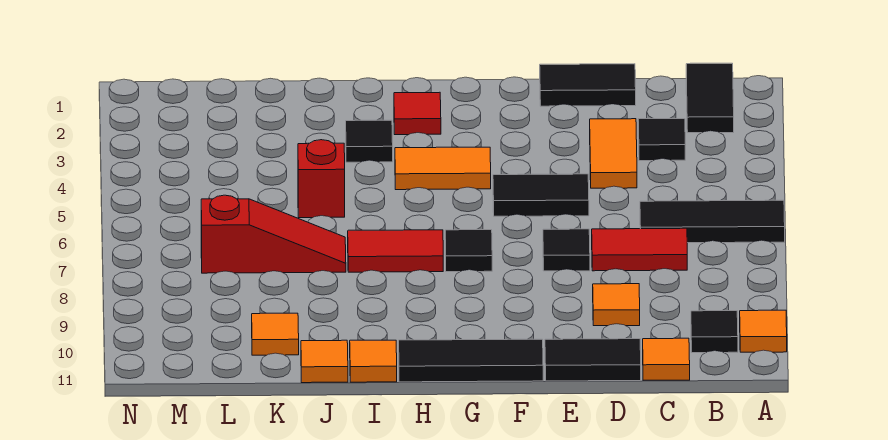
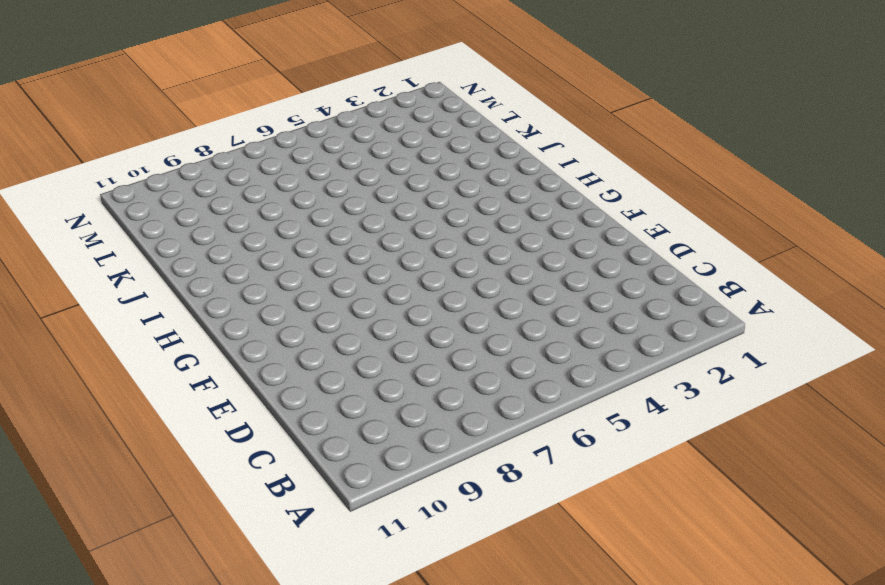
none -> black tile A6:C6 level 1
none -> orange tile A10 level 1
none -> black tile B1:B2 level 1

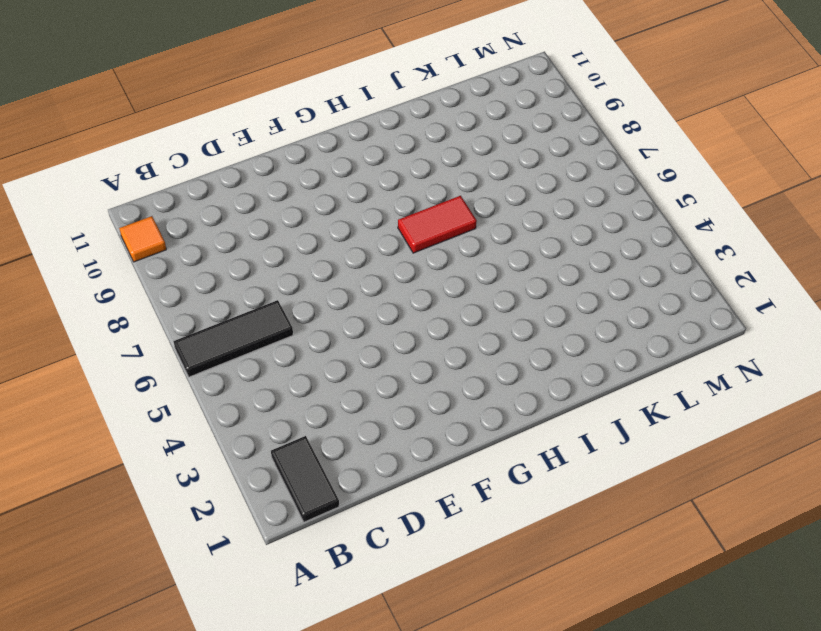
none -> black tile B10 level 1
none -> black tile C3 level 1
none -> red tile C7:D7 level 1

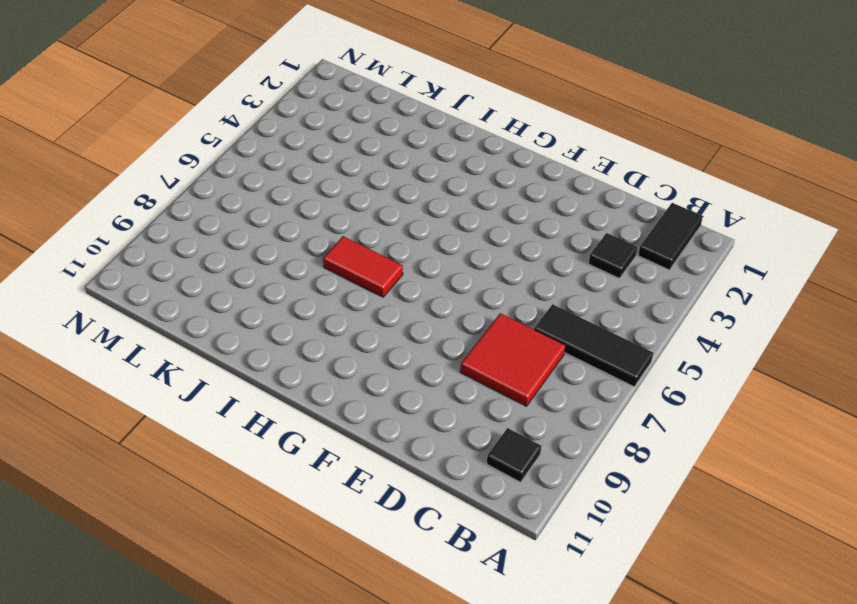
red tile C7:D8 level 1 -> red tile C7:D7 level 1
none -> orange tile A10 level 1
none -> orange tile C11 level 1
none -> black tile D1:E1 level 1

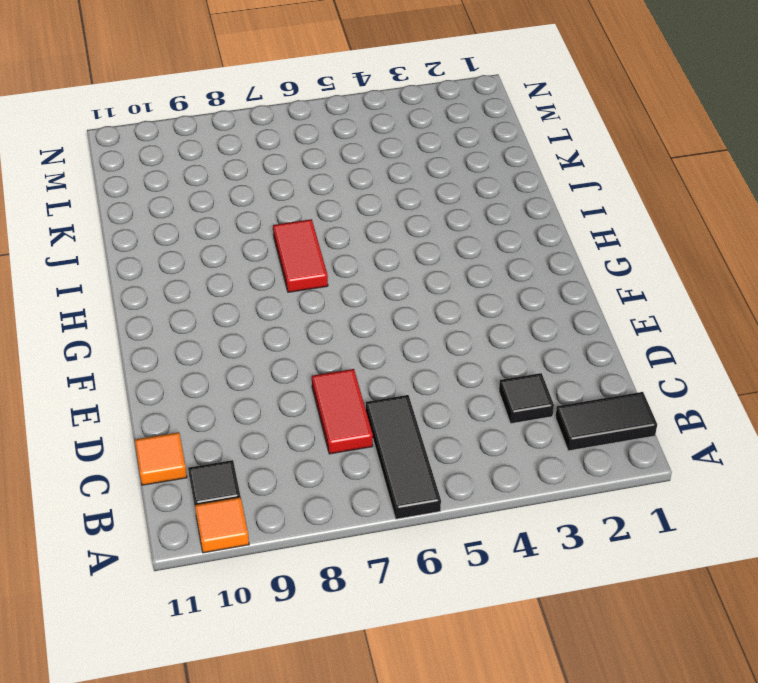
none -> black tile D1:E1 level 1
none -> orange tile D3:D4 level 1
none -> orange tile D9 level 1

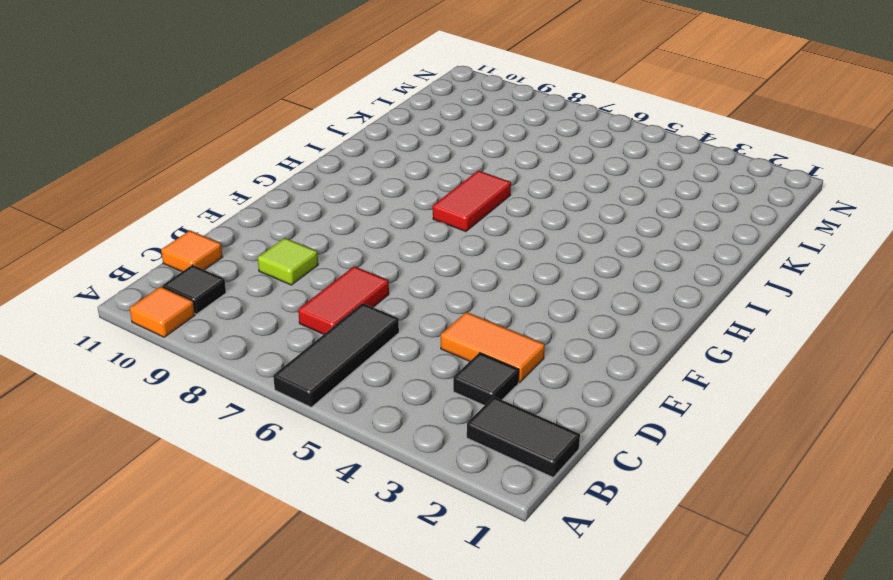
lime tile D9 level 1 -> orange tile D9 level 1
none -> black tile D1:E1 level 1
none -> black tile D11:E11 level 1
none -> black tile E5:F5 level 1

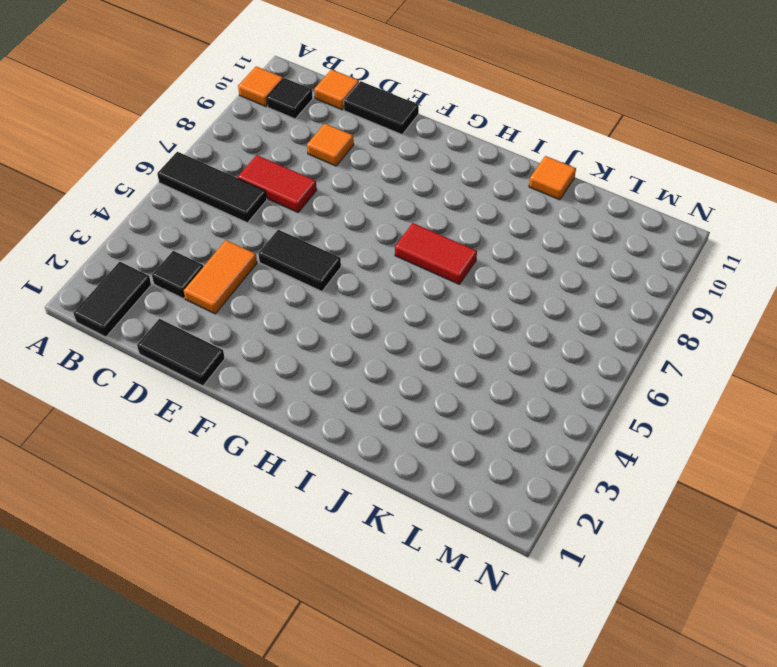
none -> black tile E7 level 1
none -> black tile F11:H11 level 1
none -> orange tile G4:H4 level 1

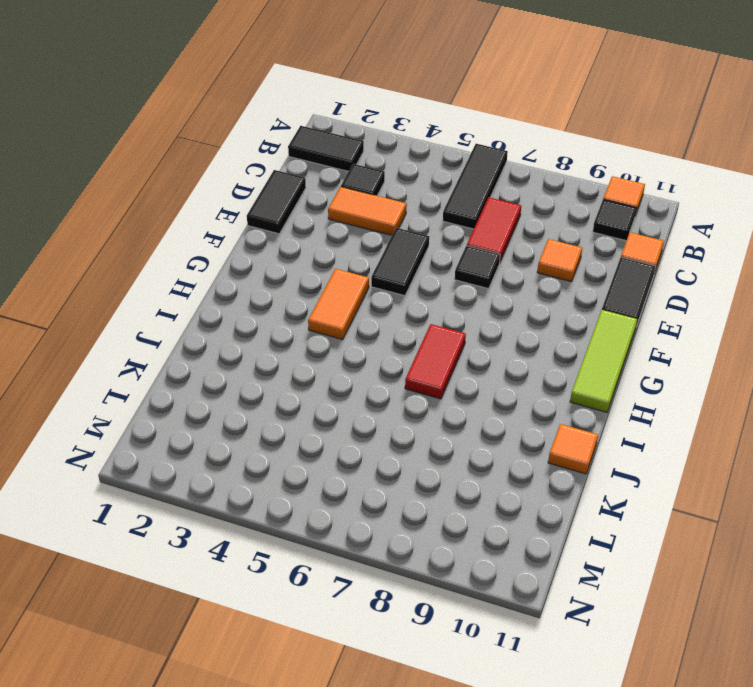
lime tile F11:H11 level 1 -> black tile F11:H11 level 1
none -> black tile G7 level 1
none -> red tile H2 level 1
none -> black tile I3 level 1

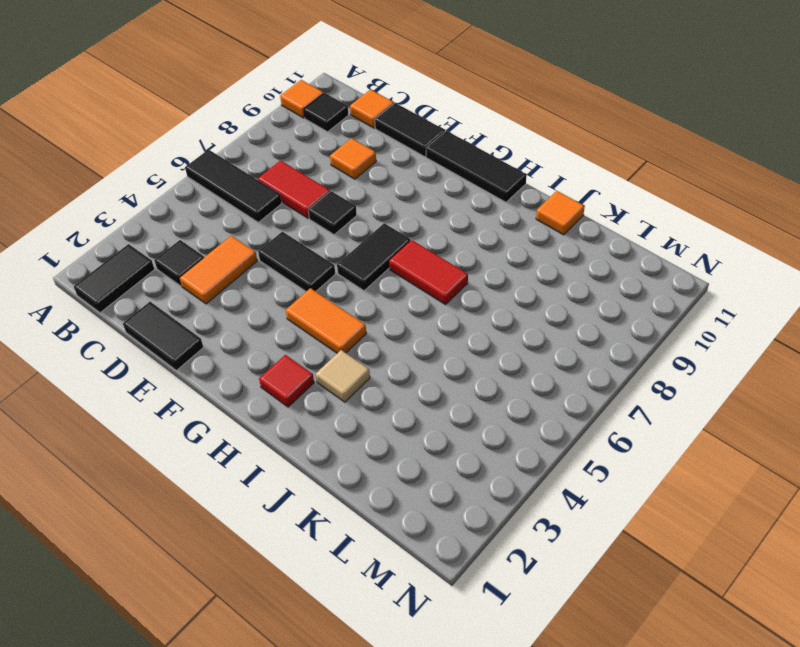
black tile G6:G7 level 1 -> black tile G7 level 1
tan tile I3 level 1 -> black tile I3 level 1
none -> orange tile I11 level 1
none -> red brick J5 level 1
none -> red slope J7:L7 level 1 top L

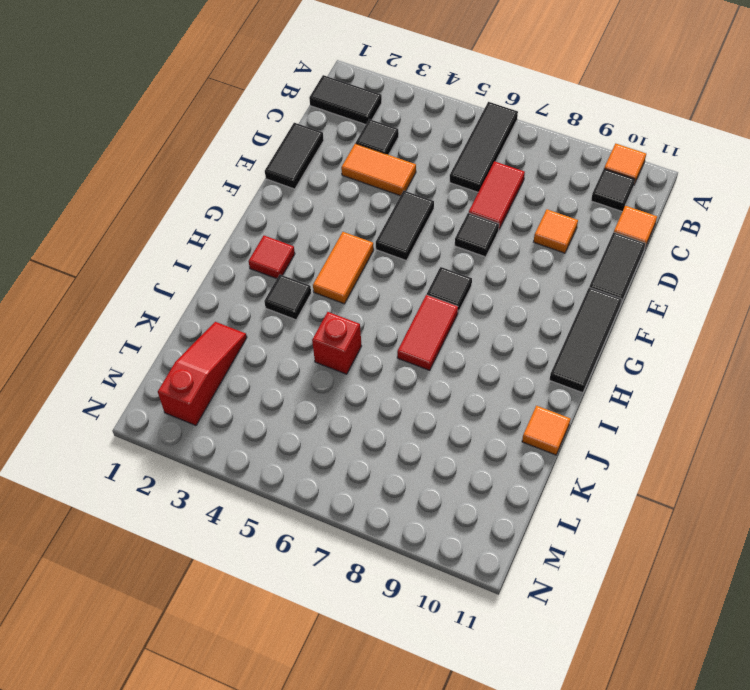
red slope K2:M2 level 1 top M -> red slope J7:L7 level 1 top L
none -> orange tile I11 level 1
none -> orange tile K10 level 1

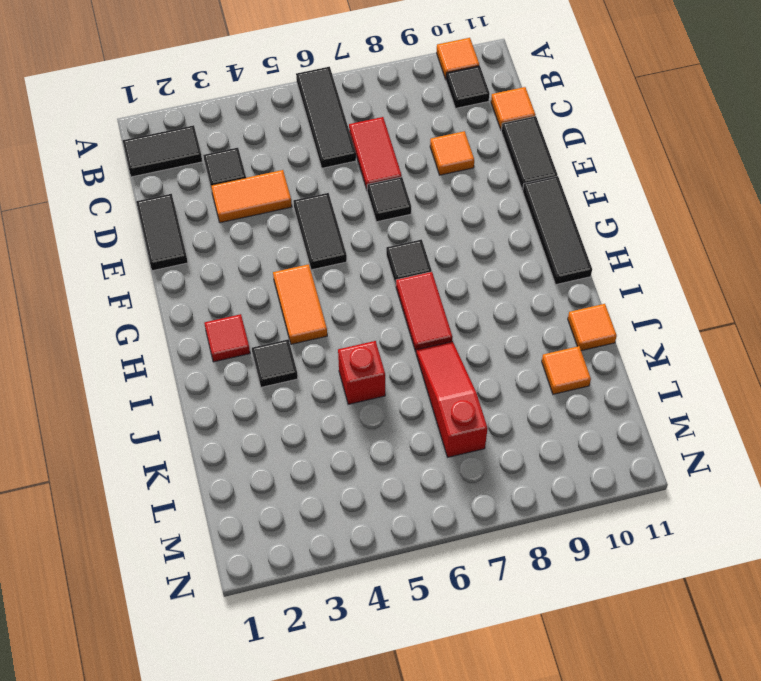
none -> orange tile I11 level 1

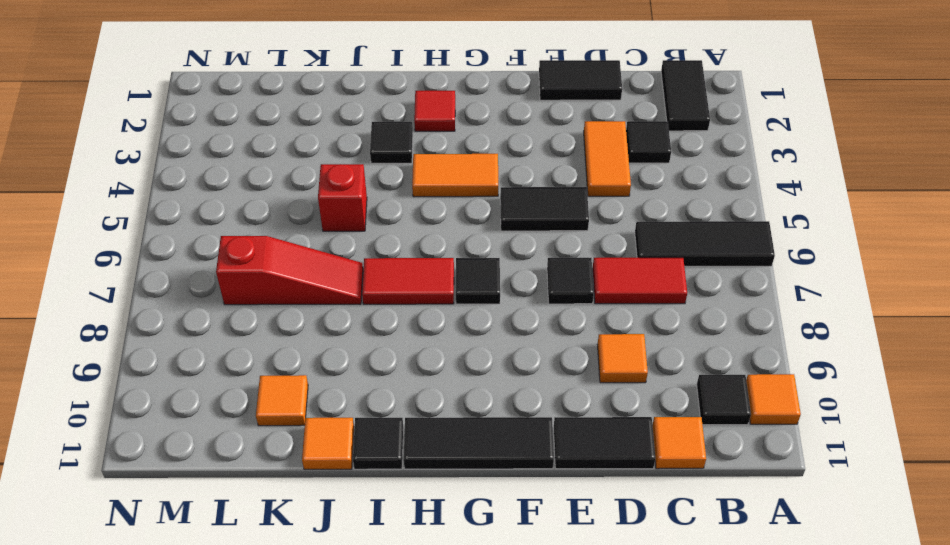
black tile I11 level 1 -> orange tile I11 level 1

